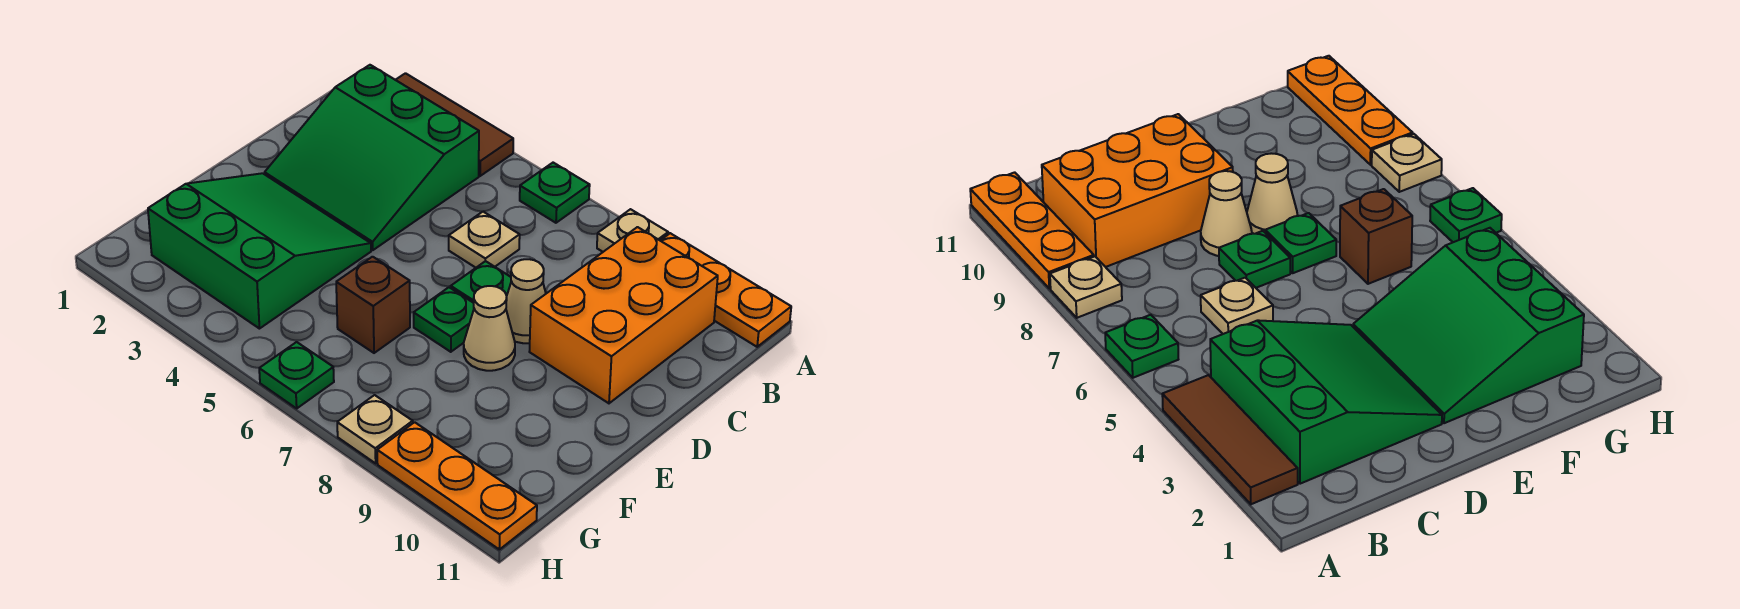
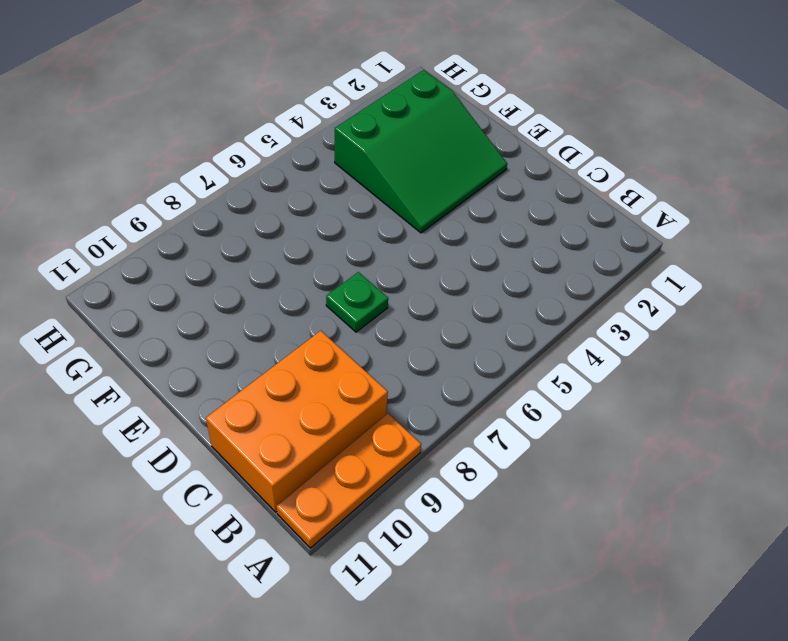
orange brick B9:C11 level 1 -> orange brick B9:D10 level 1
none -> brown tile A2:A4 level 1
none -> green plate A6 level 1
none -> tan plate A8 level 1

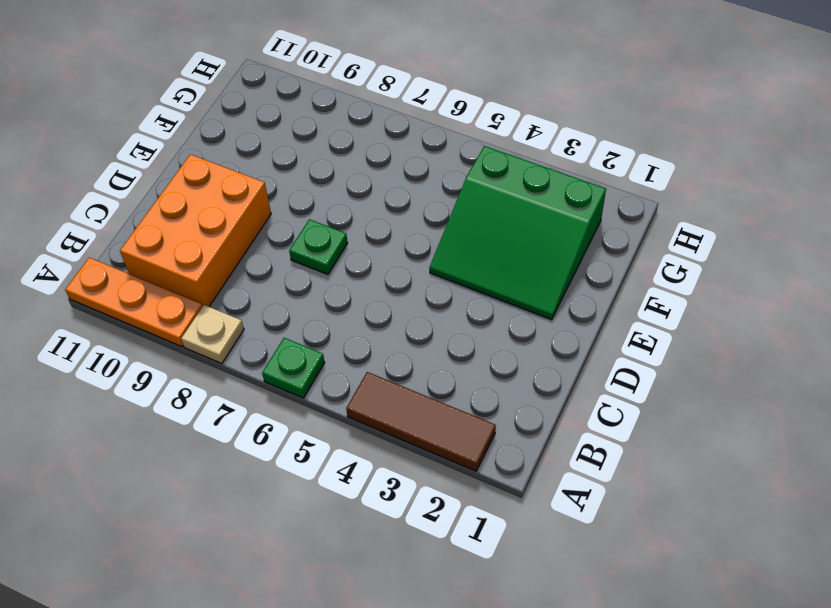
none -> green slope B2:D4 level 1 top B
none -> tan plate C6 level 1
none -> tan cone D8 level 1

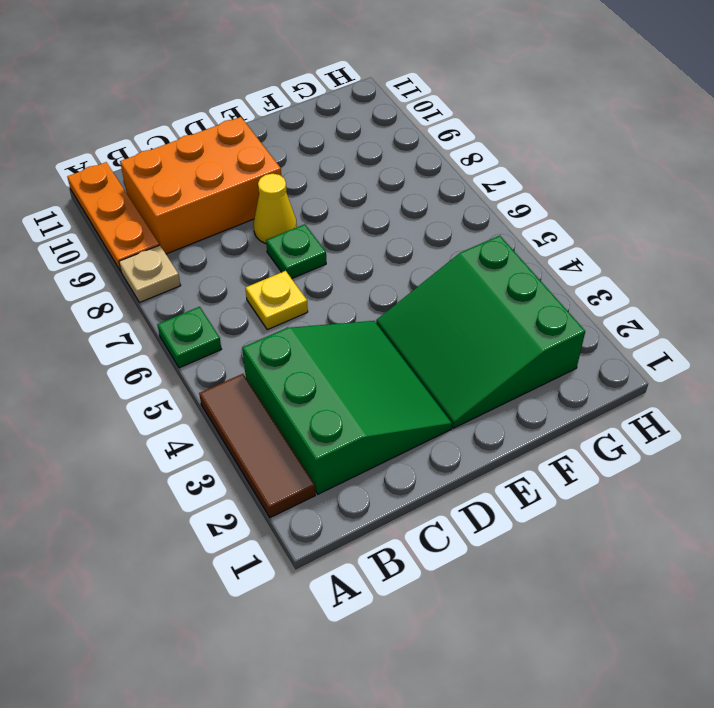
yellow plate C6 level 1 -> tan plate C6 level 1
yellow cone D8 level 1 -> tan cone D8 level 1
none -> green plate E7 level 1
none -> tan cone E8 level 1
none -> brown brick F6 level 1

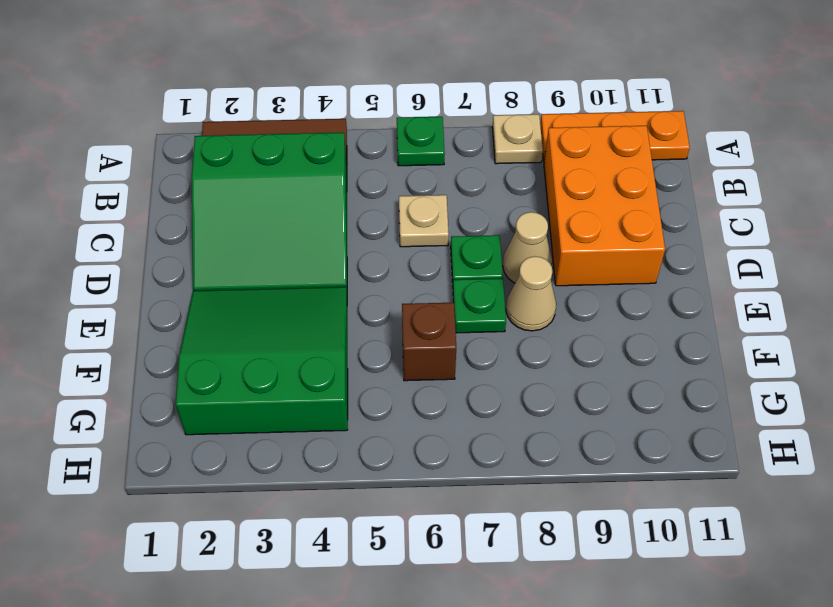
none -> green plate H6 level 1
none -> tan plate H8 level 1
none -> orange plate H9:H11 level 1

